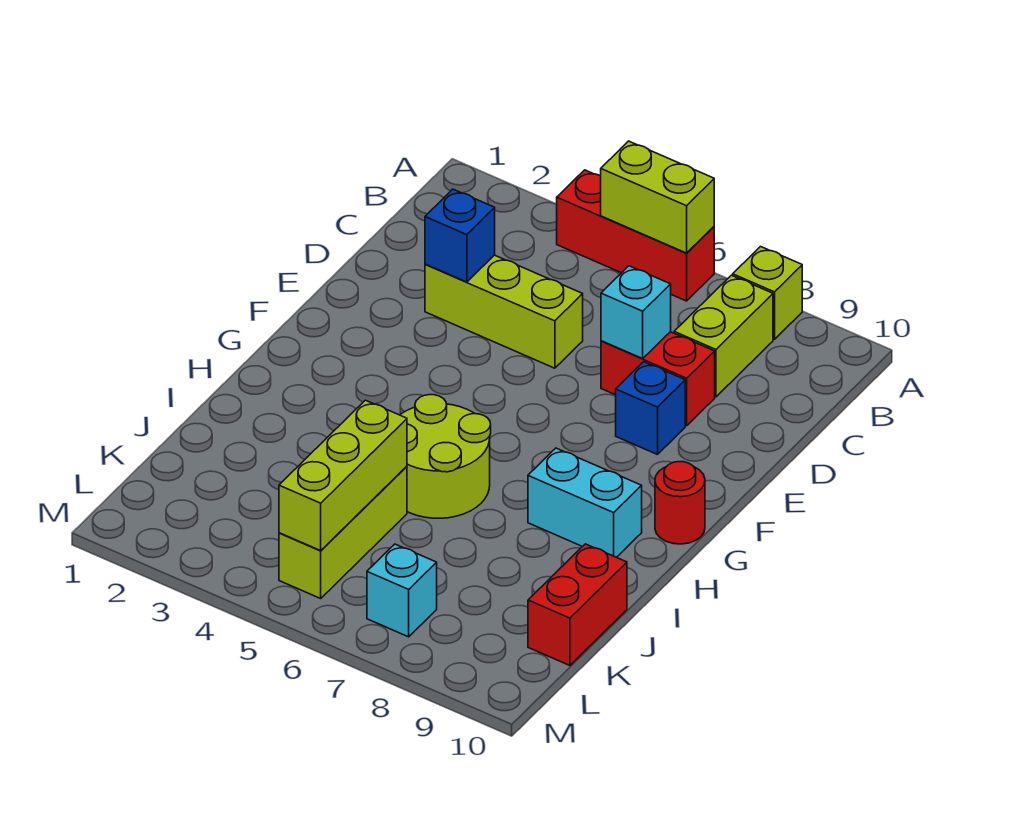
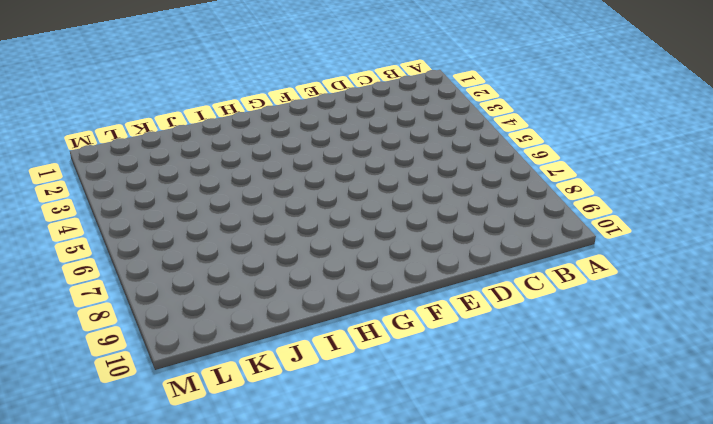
none -> red brick A4:A6 level 1
none -> lime brick A8 level 1
none -> lime brick B8:C8 level 1

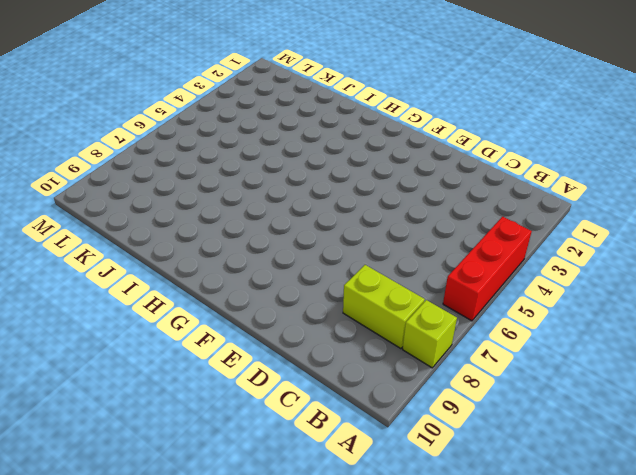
none -> lime brick D3:D5 level 1
none -> red brick D7:D8 level 1
none -> blue brick E8 level 1

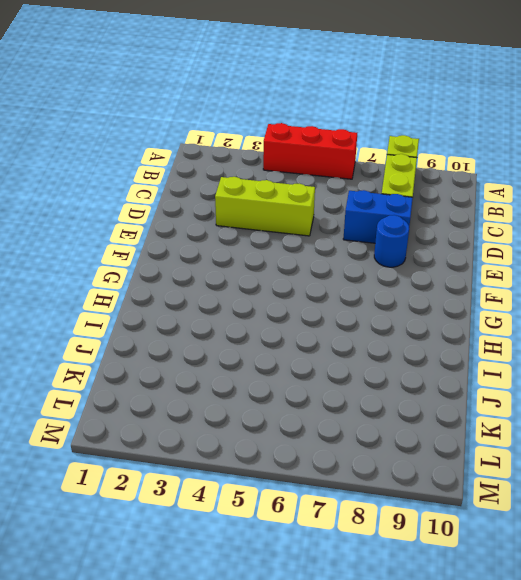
blue brick D7:D8 level 1 -> red brick D7:D8 level 1
blue round brick E8 level 1 -> blue brick E8 level 1
none -> red round brick G10 level 1
none -> lime round brick H5:I6 level 1
none -> cyan brick H8:H9 level 1

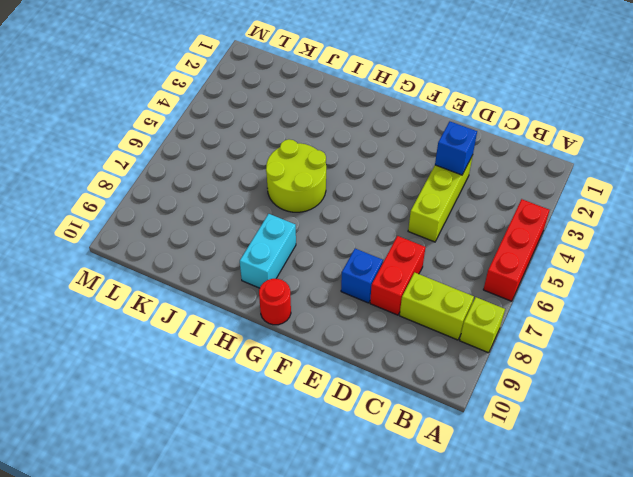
none -> lime brick J5:L5 level 1
none -> red brick J10:K10 level 1
none -> cyan brick L7 level 1

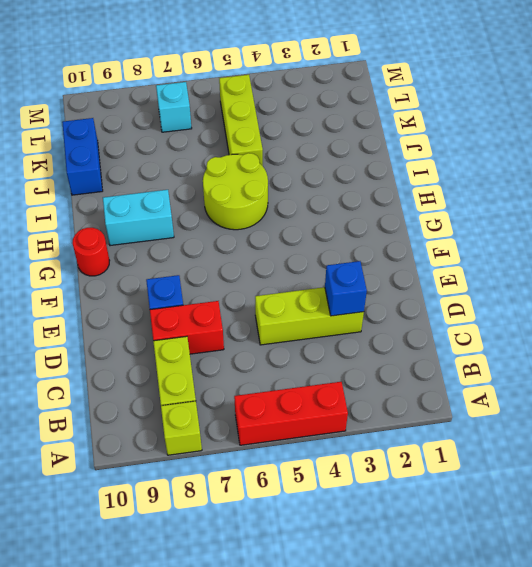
blue brick J10:K10 level 1 -> red brick J10:K10 level 1
none -> lime brick A5:A6 level 2
none -> cyan brick D7 level 2
none -> lime brick J5:L5 level 2

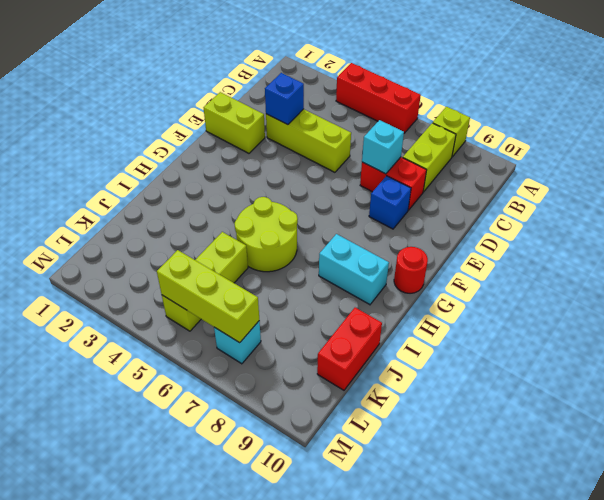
lime brick E1:E2 level 1 -> lime brick A5:A6 level 2
lime brick L5:L7 level 2 -> lime brick J5:L5 level 2

